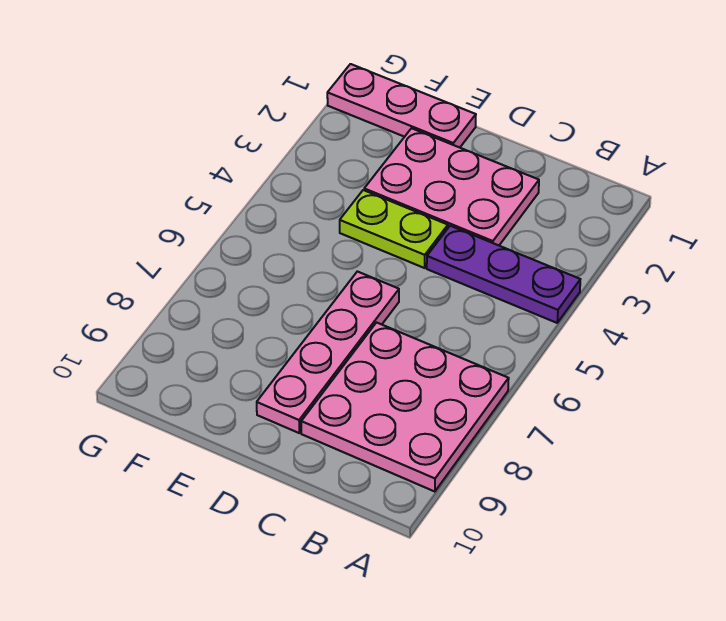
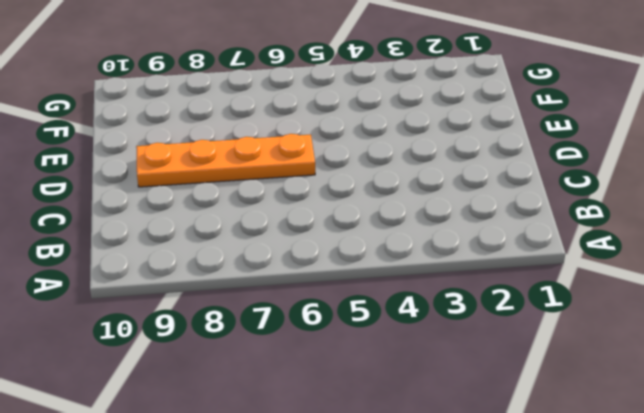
orange plate D6:D9 level 1 -> pink plate D6:D9 level 1
none -> purple plate A4:C4 level 1
none -> pink plate A7:C9 level 1

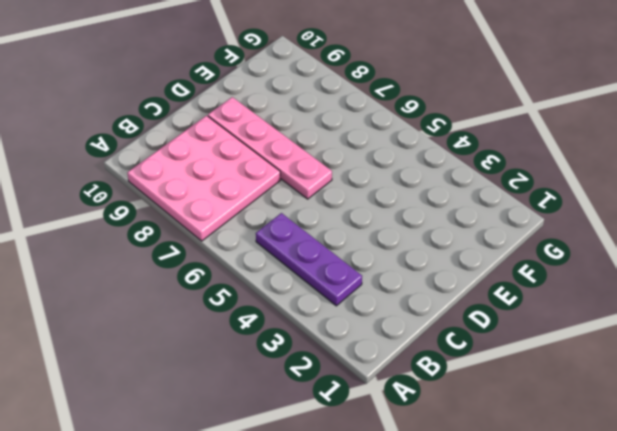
purple plate B3:B5 level 1 -> purple plate A4:C4 level 1
none -> pink plate C2:E3 level 1
none -> lime plate D4:E4 level 1

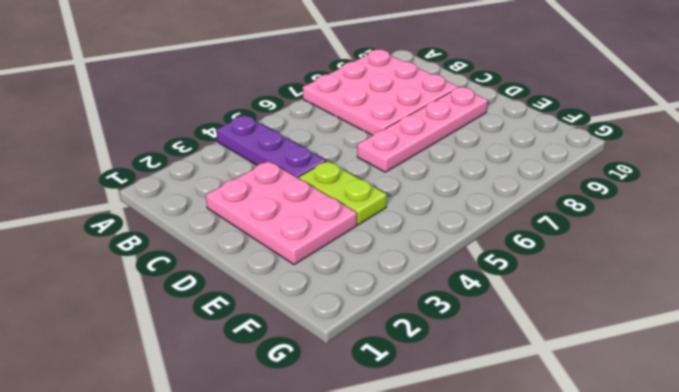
none -> pink plate E1:G1 level 1

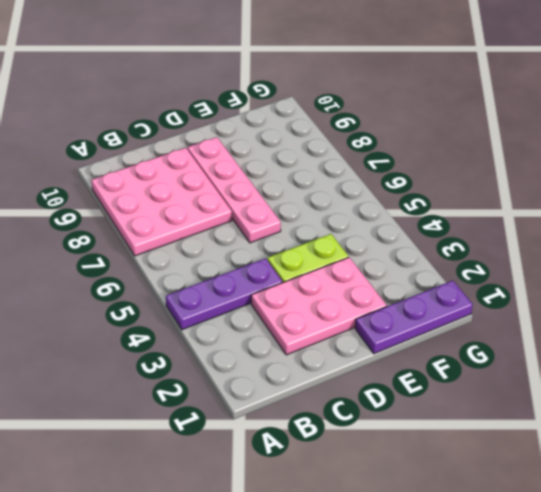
purple plate E1:G1 level 1 -> pink plate E1:G1 level 1

